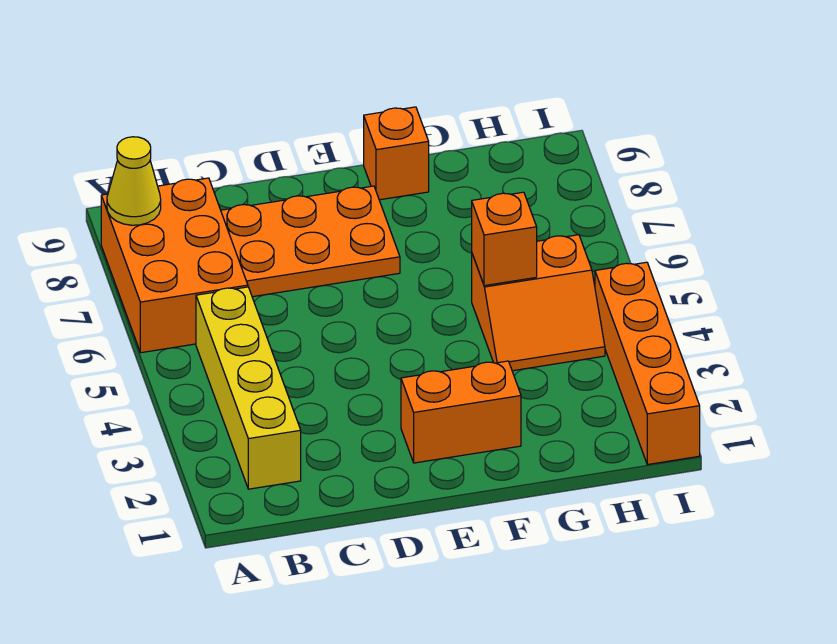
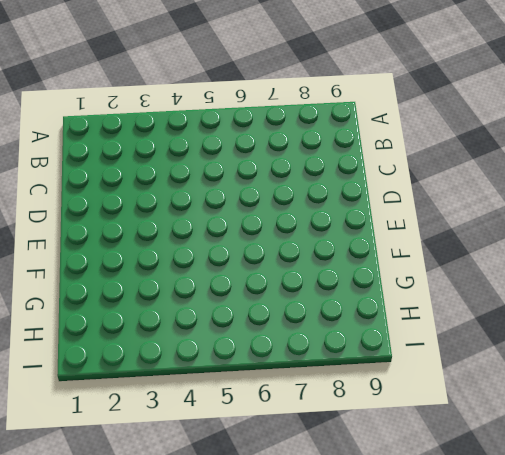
none -> orange brick A6:B8 level 1
none -> yellow brick B2:B5 level 1

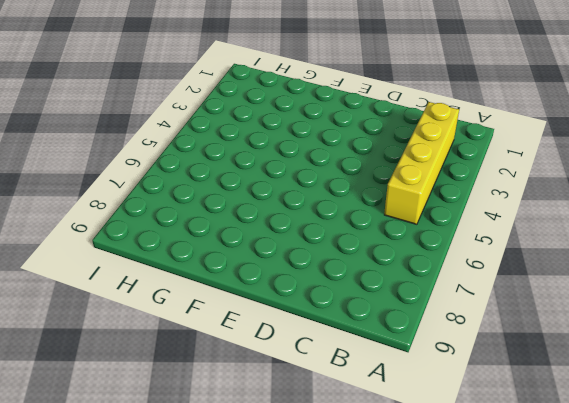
none -> orange brick A6:B8 level 1
none -> orange plate C7:E8 level 1

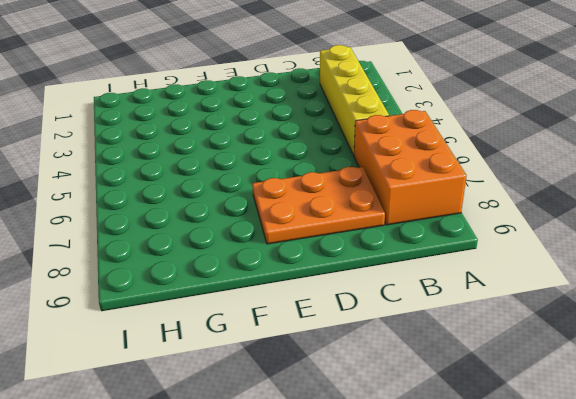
none -> orange brick E2:F2 level 1
none -> orange brick F9 level 1

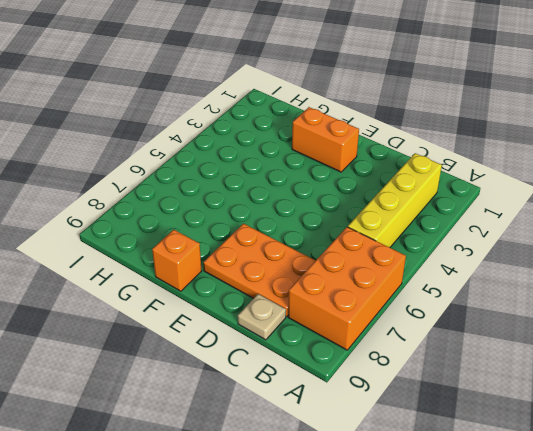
tan plate C9 level 1 -> none
none -> orange slope G4:H5 level 1 top 5
none -> orange brick I1:I4 level 1

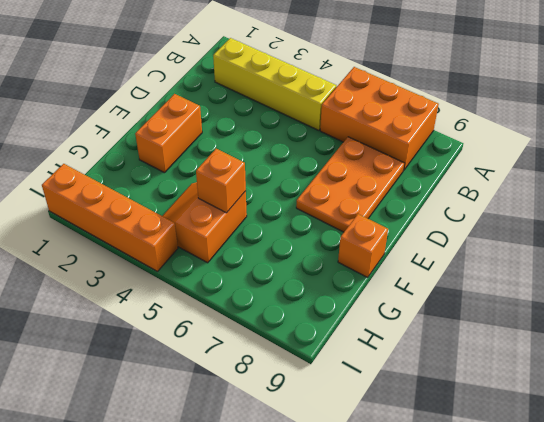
none -> yellow cone A8 level 2

